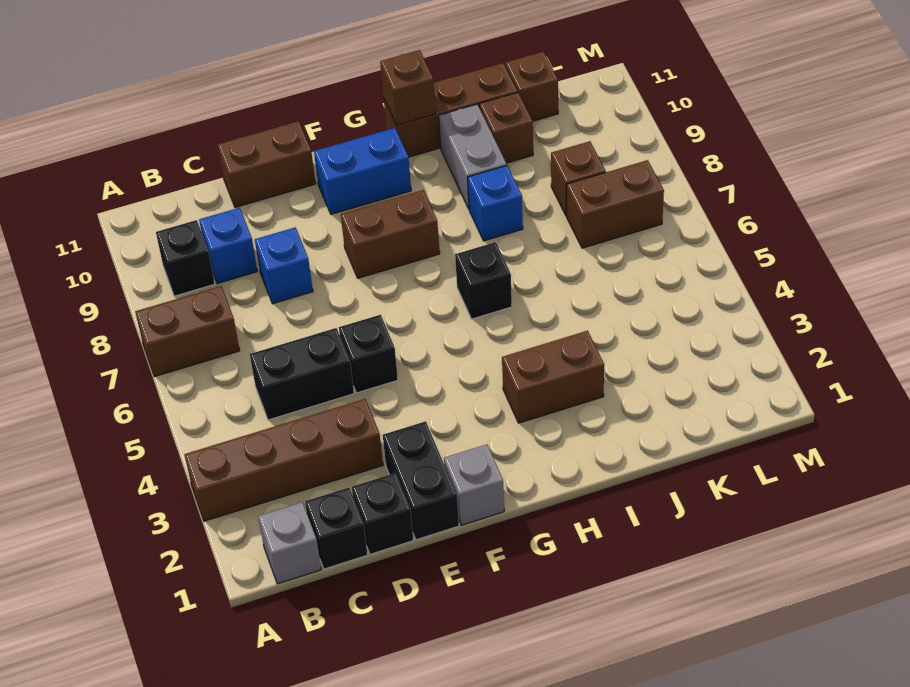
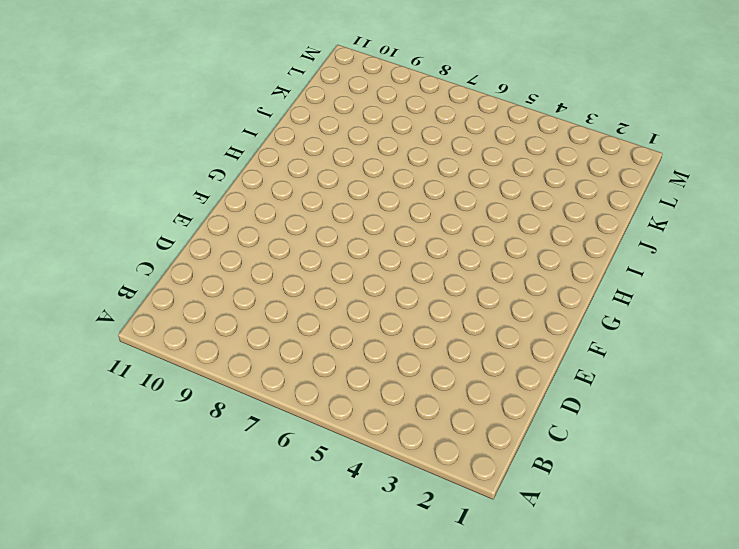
none -> brown brick A3:D3 level 1
none -> brown brick A7:B7 level 1
none -> grey brick B1 level 1

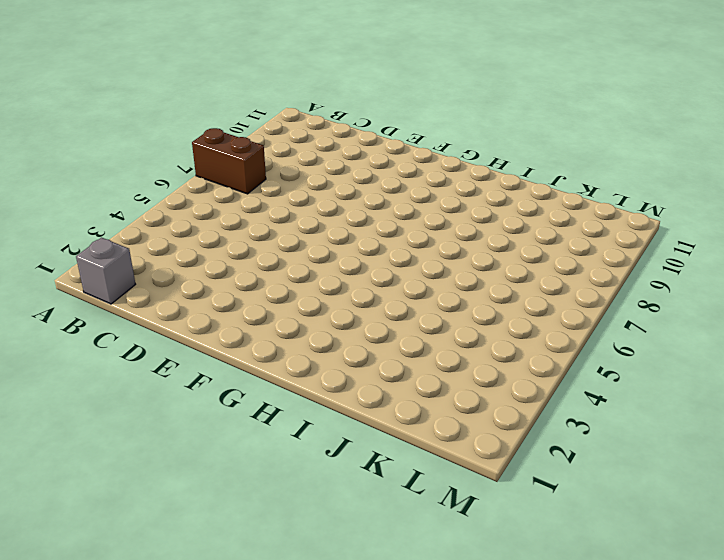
none -> brown brick A3:D3 level 1
none -> black brick B9 level 1
none -> black brick C1 level 1

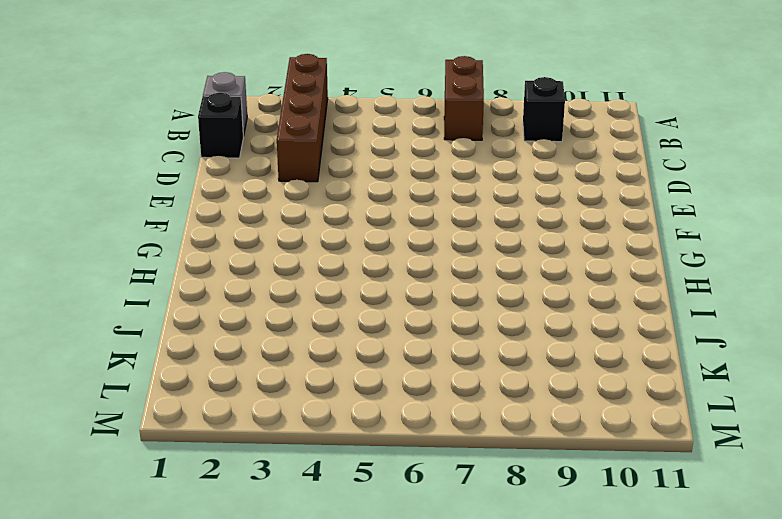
none -> black brick C5:D5 level 1
none -> blue brick C9 level 1
none -> black brick D1 level 1

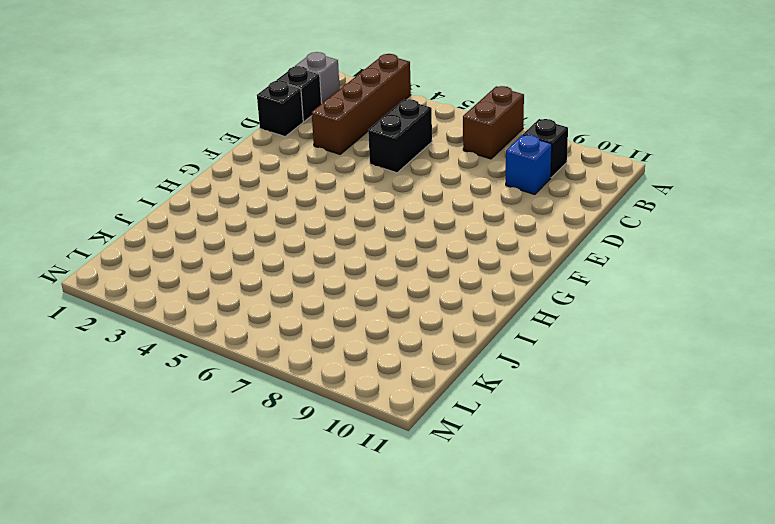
none -> blue brick D8 level 1
none -> brown brick D11:E11 level 1
none -> black brick E1:E2 level 1

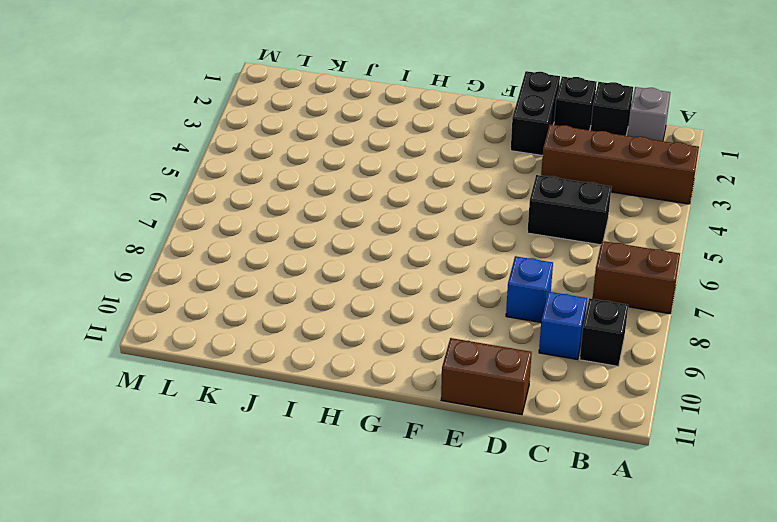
none -> black brick E5 level 1
none -> grey brick F1 level 1
none -> brown brick F8:G8 level 1

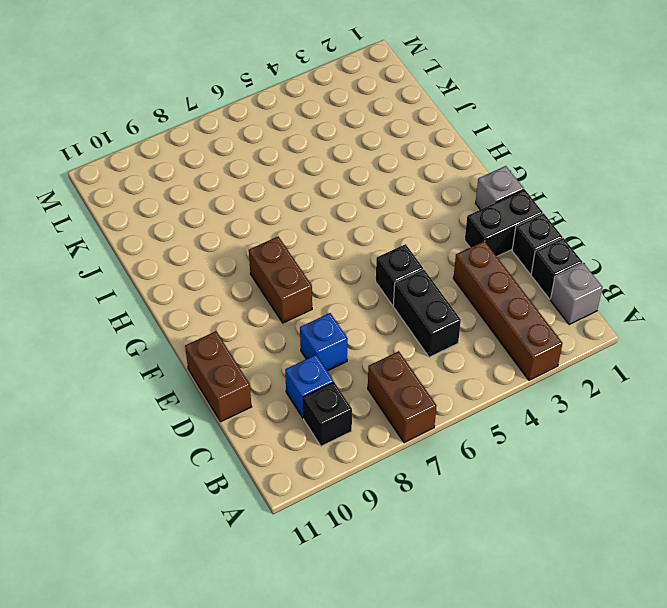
none -> blue brick F10:G10 level 1
none -> brown brick H3:I3 level 1
none -> black brick H6 level 1

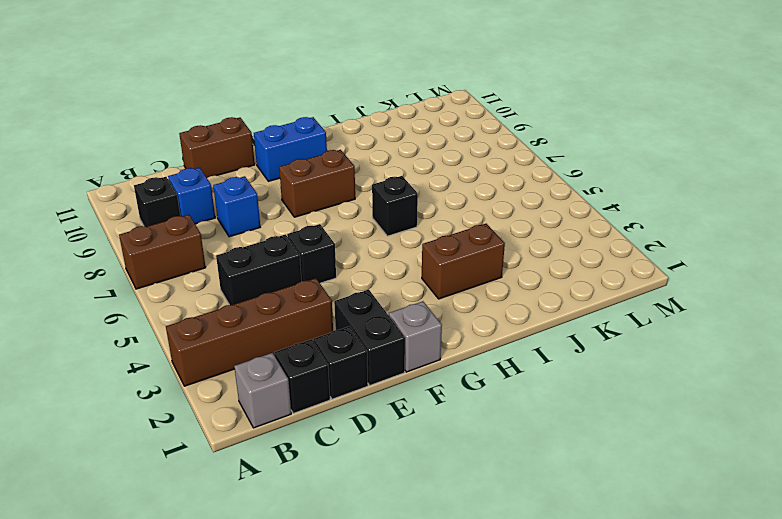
none -> brown brick H11:J11 level 1
none -> blue brick I8 level 1
none -> grey brick I9:I10 level 1

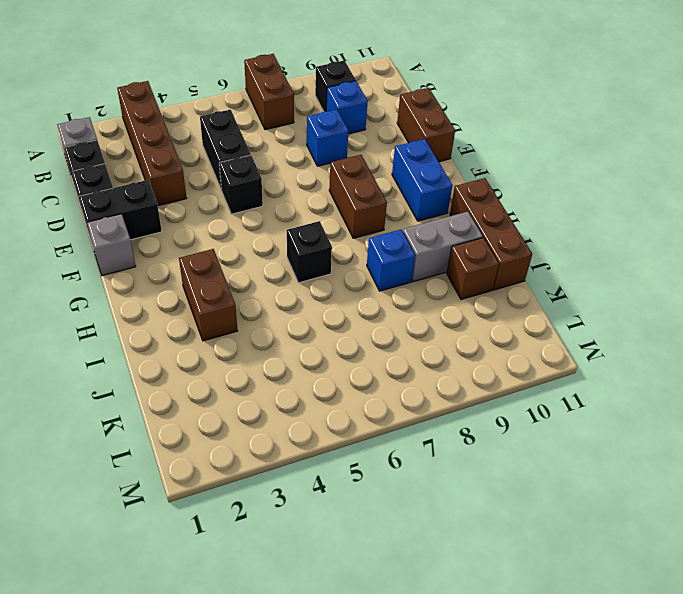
none -> brown brick K7:L7 level 1
none -> brown brick K8 level 1
none -> brown brick K11 level 1

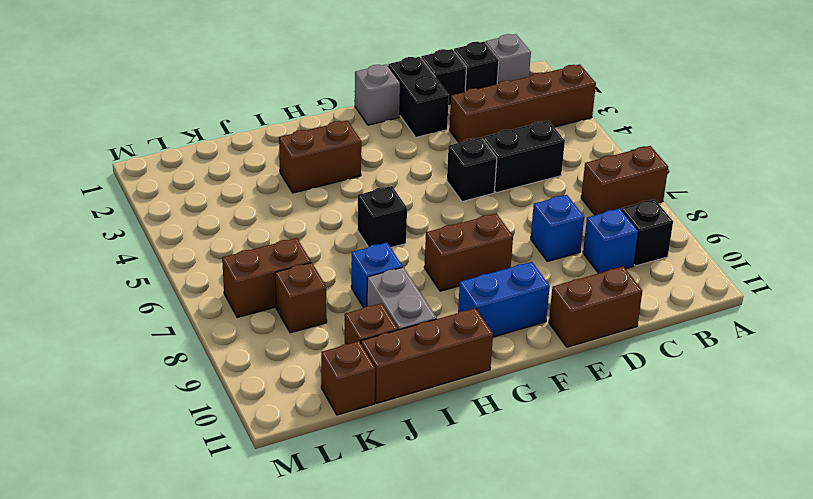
none -> brown brick H11 level 2

